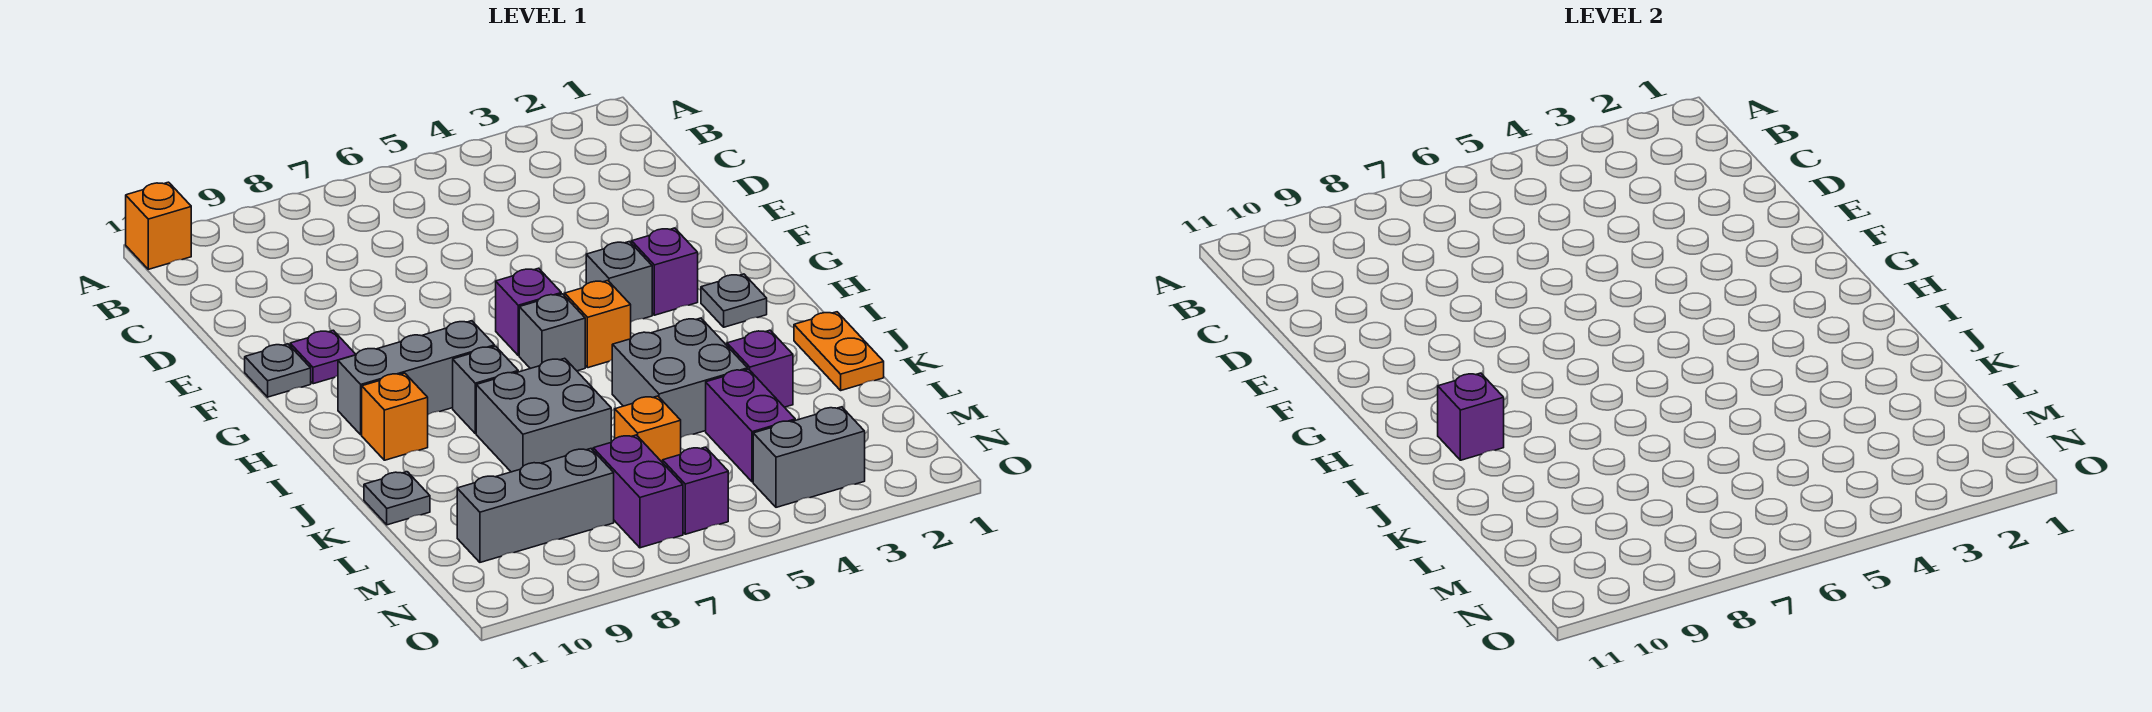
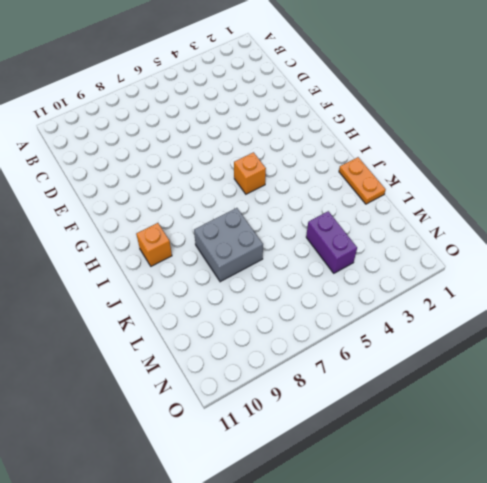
none -> orange brick A11 level 1
none -> purple plate F10 level 1
none -> grey plate F11 level 1

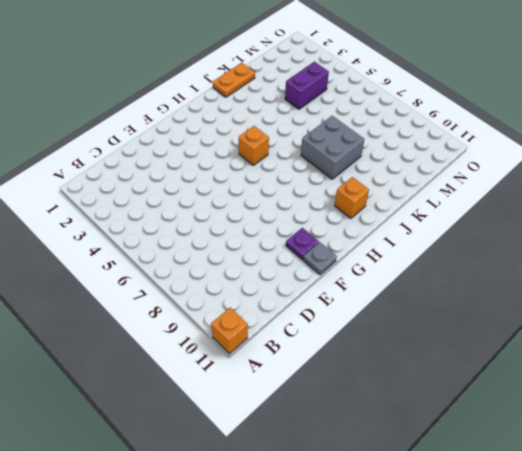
none -> purple brick G3 level 1
none -> grey brick G4 level 1
none -> purple brick G6 level 1

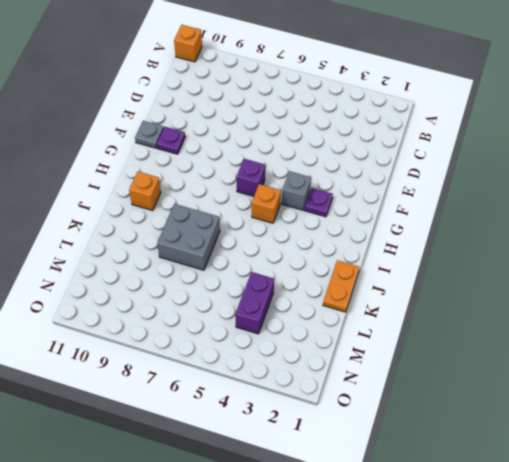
purple plate G3 level 1 -> purple brick G3 level 1
none -> grey plate H2 level 1
none -> grey brick H6 level 1
none -> grey brick H8:H10 level 1

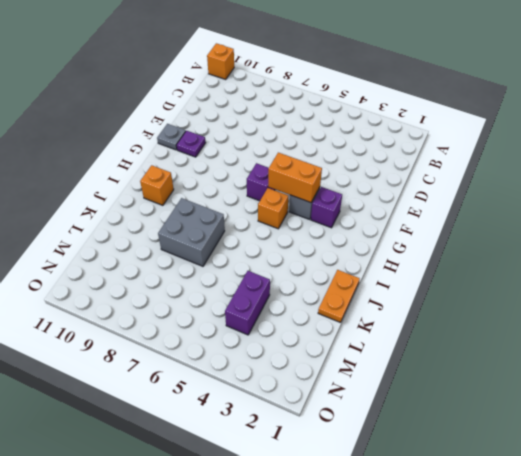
orange brick G4:G5 level 2 -> none
none -> grey plate H2 level 1
none -> grey brick H6 level 1
none -> grey brick H8:H10 level 1

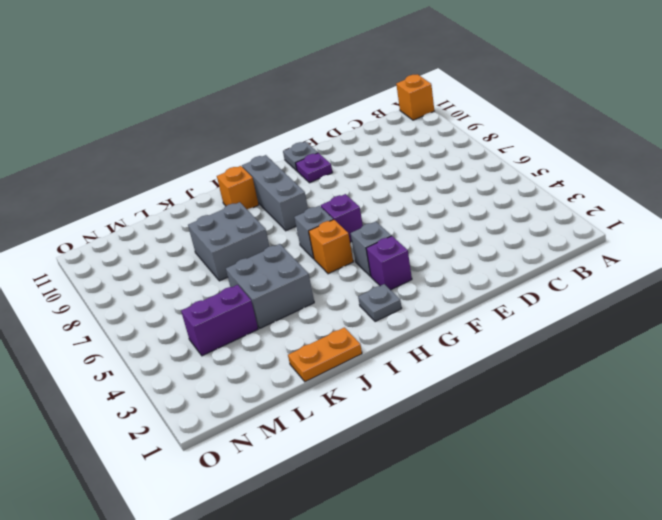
none -> grey brick I8 level 1
none -> purple brick K3 level 1
none -> grey plate K11 level 1

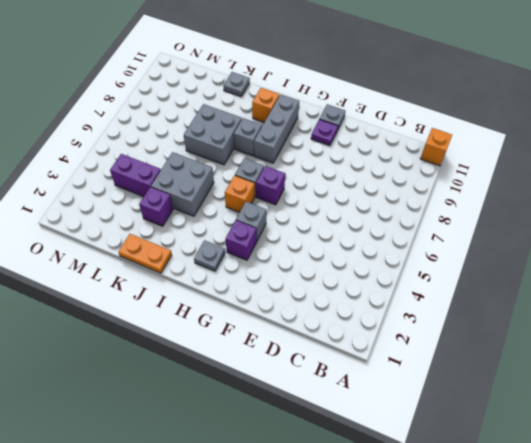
none -> orange brick L6 level 1
none -> purple brick M7:N7 level 1
none -> grey brick M8:M10 level 1

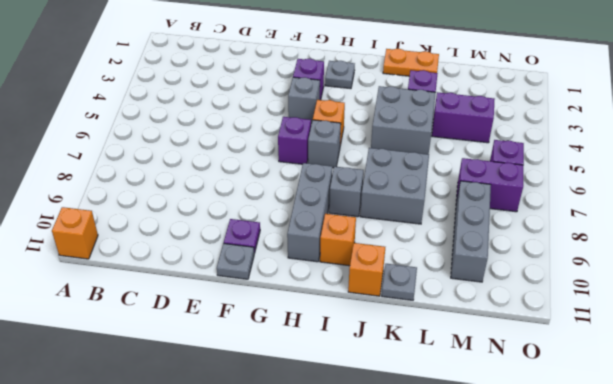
orange brick J11 level 1 -> orange brick L6 level 1
none -> grey brick N3:N4 level 1
none -> purple brick I10 level 2

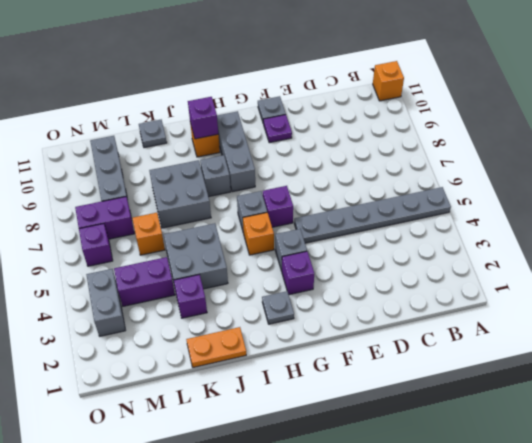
grey plate A5:F5 level 1 -> none

